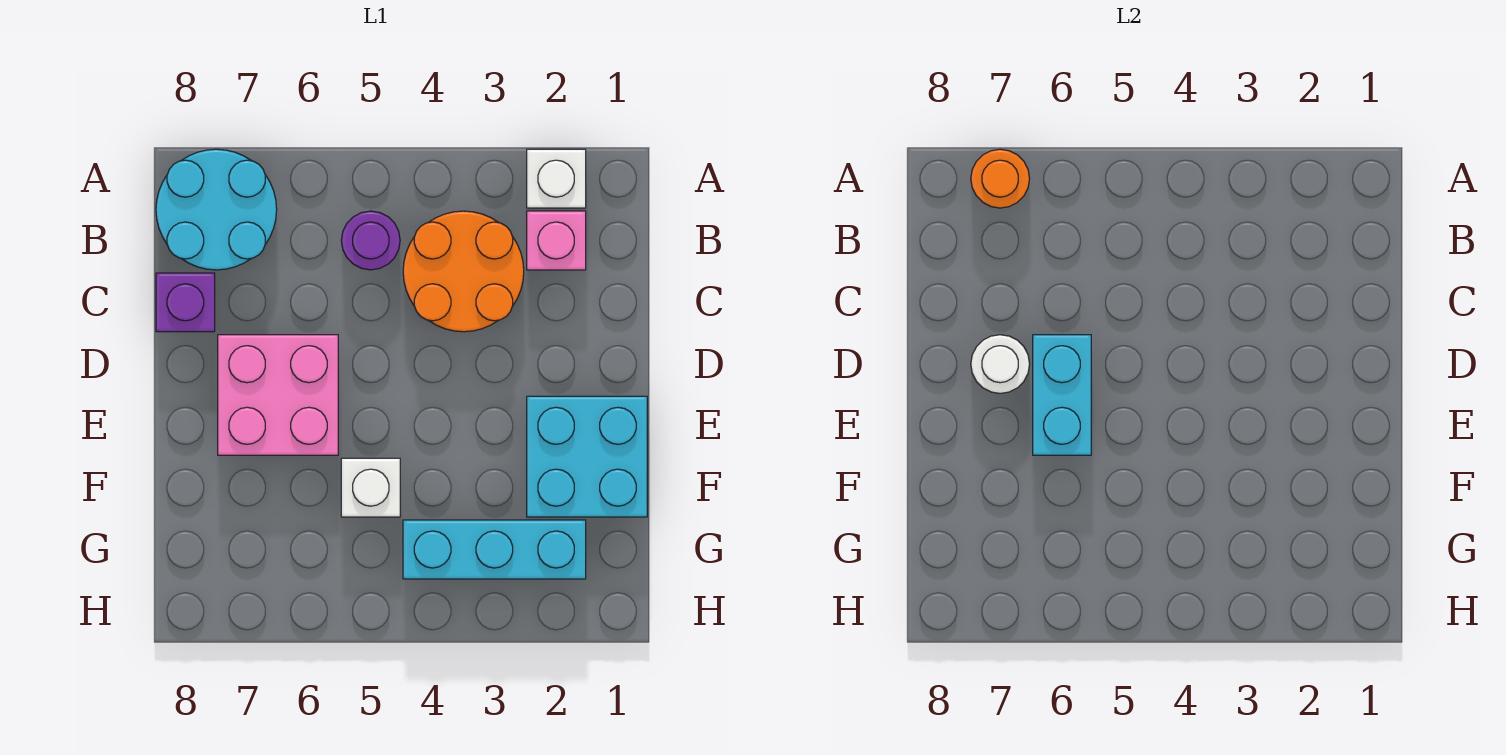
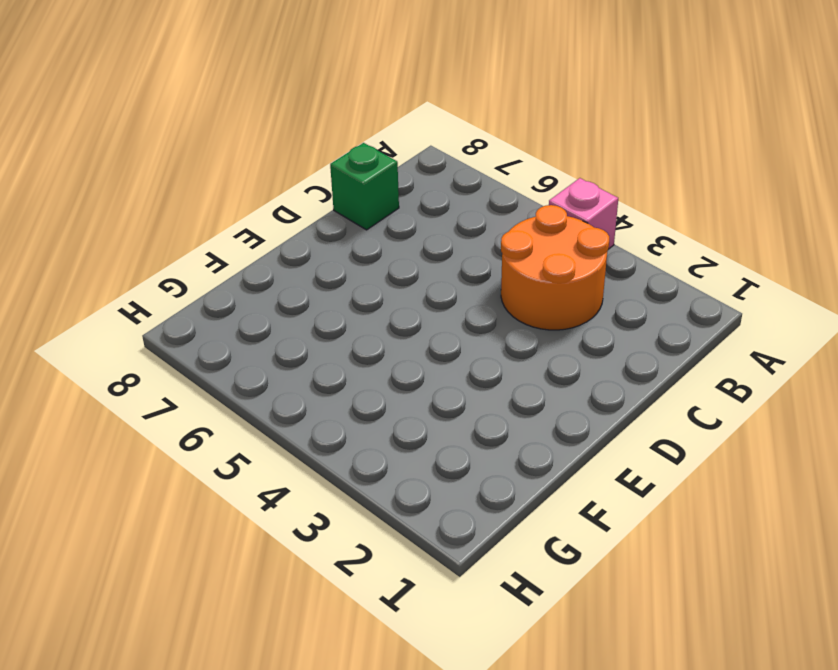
pink brick A4 level 1 -> pink brick B2 level 1
green brick C8 level 1 -> purple brick C8 level 1
none -> white brick A2 level 1
none -> cyan round brick A7:B8 level 1
none -> purple round brick B5 level 1

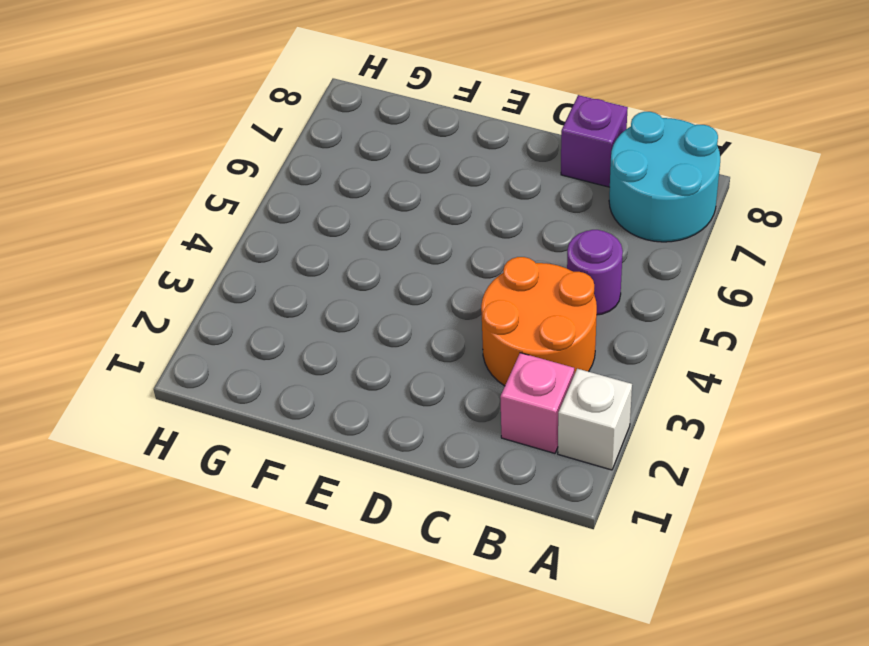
none -> pink brick D6:E7 level 1
none -> cyan brick E1:F2 level 1
none -> white brick F5 level 1

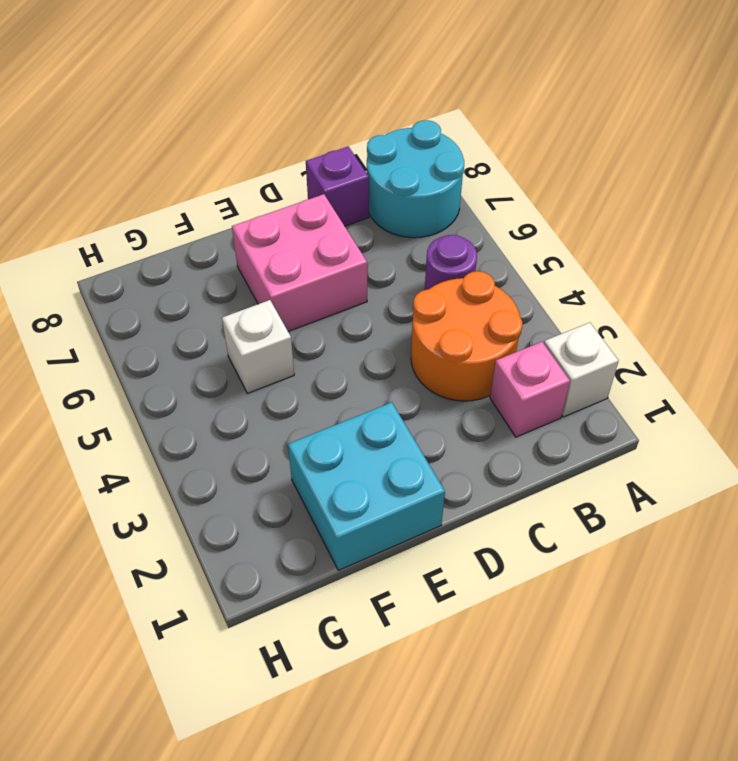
none -> cyan brick G2:G4 level 1
none -> orange round brick A7 level 2
none -> cyan brick D6:E6 level 2

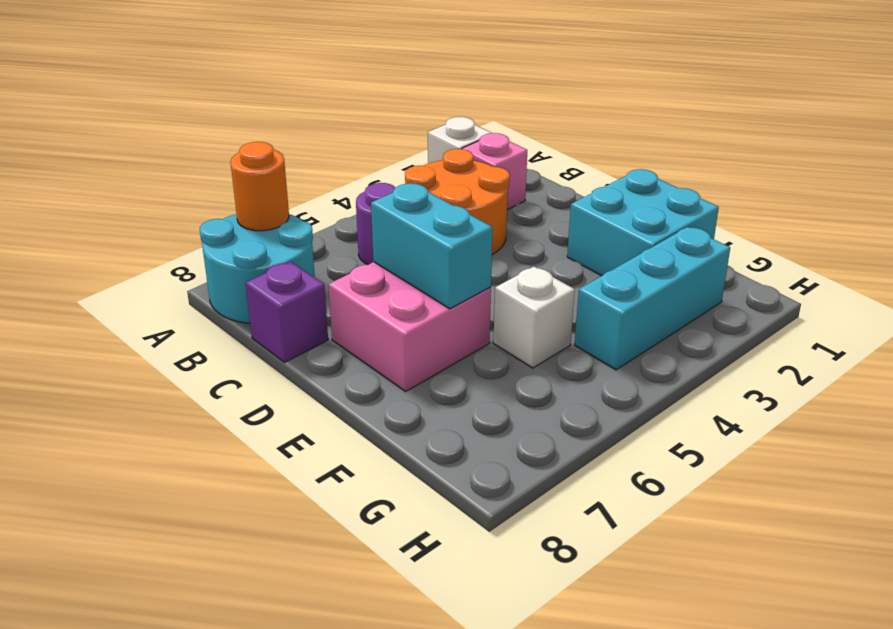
none -> white round brick D7 level 2

